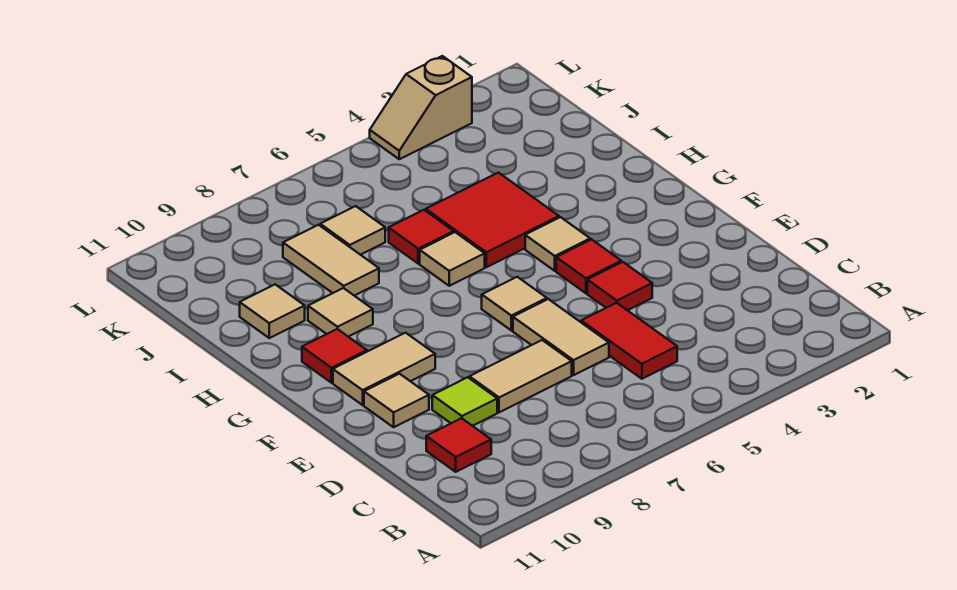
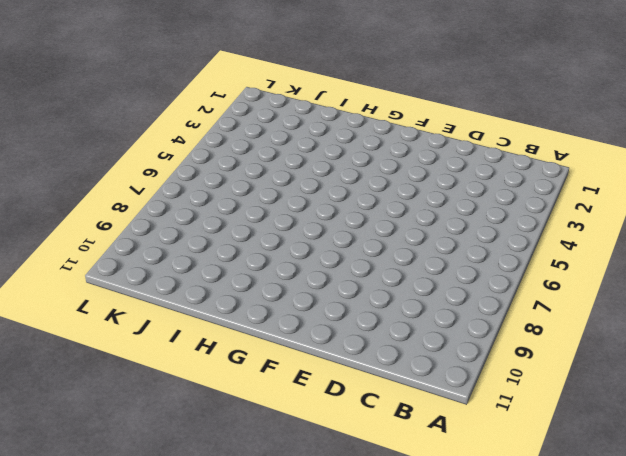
none -> red tile C5:D5 level 1
none -> red tile C10 level 1
none -> tan tile D6:E6 level 1

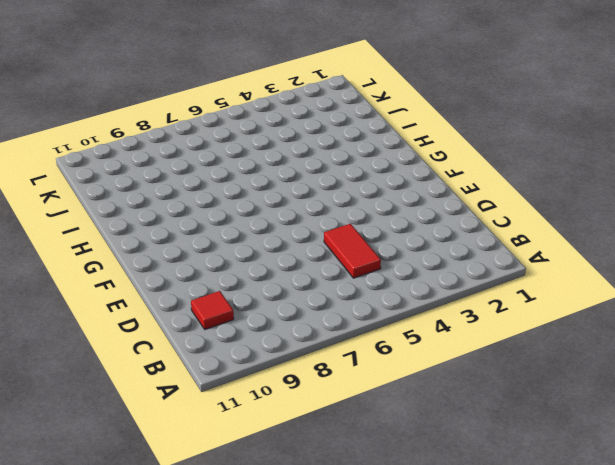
none -> tan tile D6:E6 level 1
none -> tan tile D7:D8 level 1
none -> lime tile D9 level 1

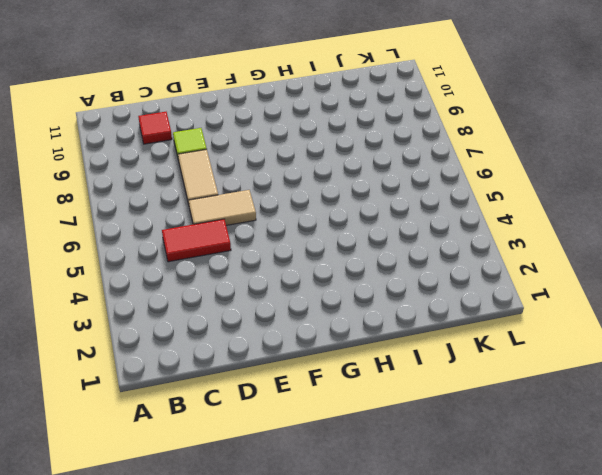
none -> red tile E4 level 1
none -> tan tile E10 level 1
none -> red tile F4 level 1

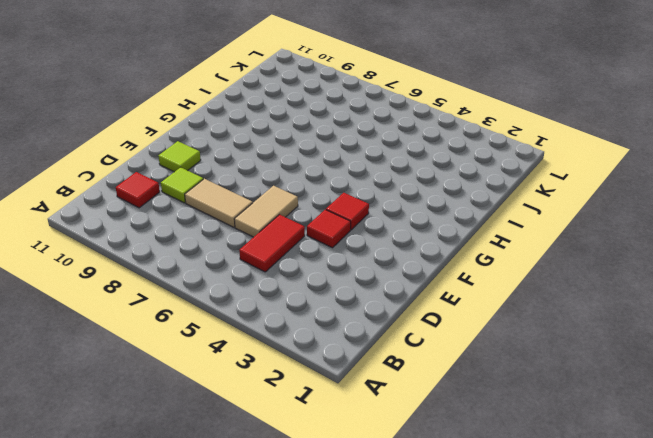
lime tile E10 level 1 -> tan tile E10 level 1
none -> tan tile F6 level 1
none -> tan tile F9:F10 level 1
none -> tan tile G4 level 1

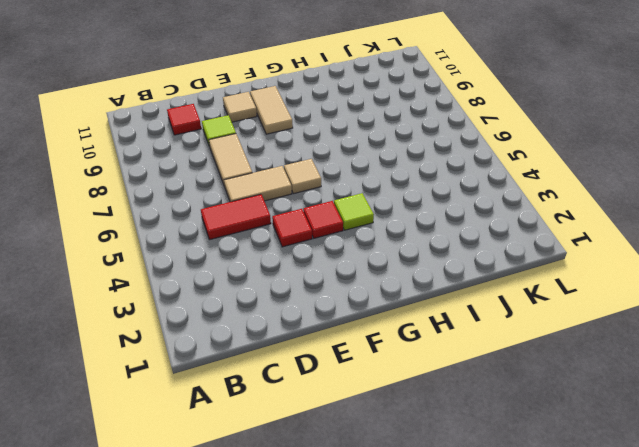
lime tile G4 level 1 -> tan tile G4 level 1
none -> red tile G10 level 1
none -> red tile H4:I5 level 1
none -> tan tile H6 level 1

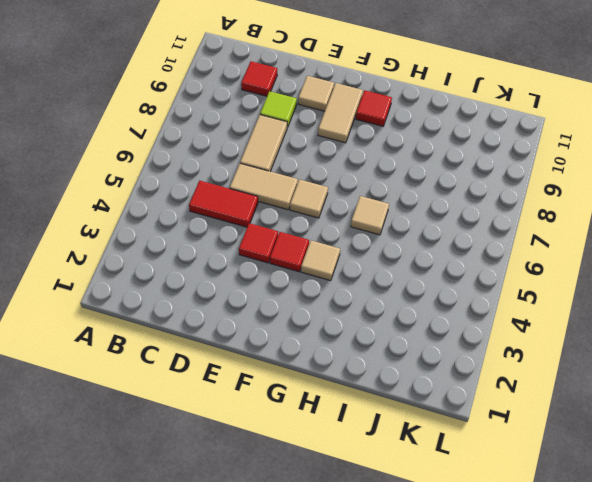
none -> red tile H4:I5 level 1
none -> tan tile H9 level 1
none -> red tile I6 level 1

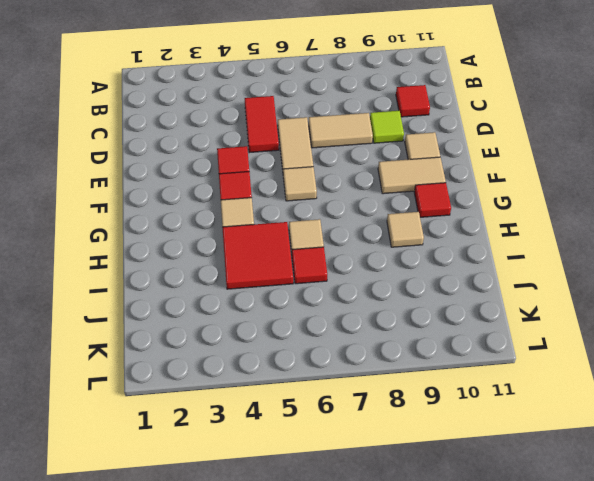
none -> tan tile I8:J8 level 1
none -> tan tile I10 level 1
none -> tan tile J7 level 1

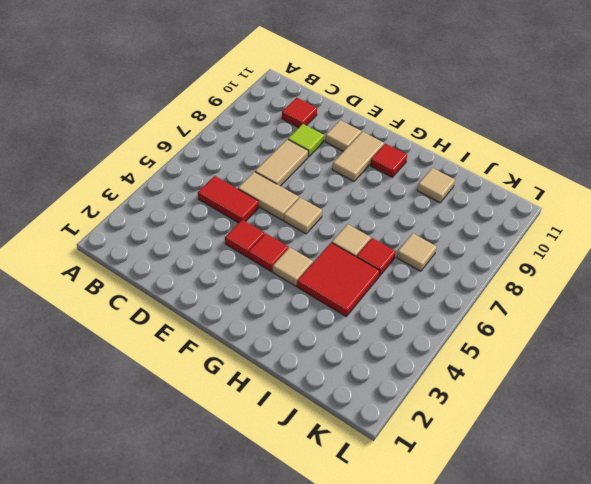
none -> tan tile H9 level 1
none -> tan tile I8:J8 level 1
none -> tan slope L3:L4 level 1 top 3

